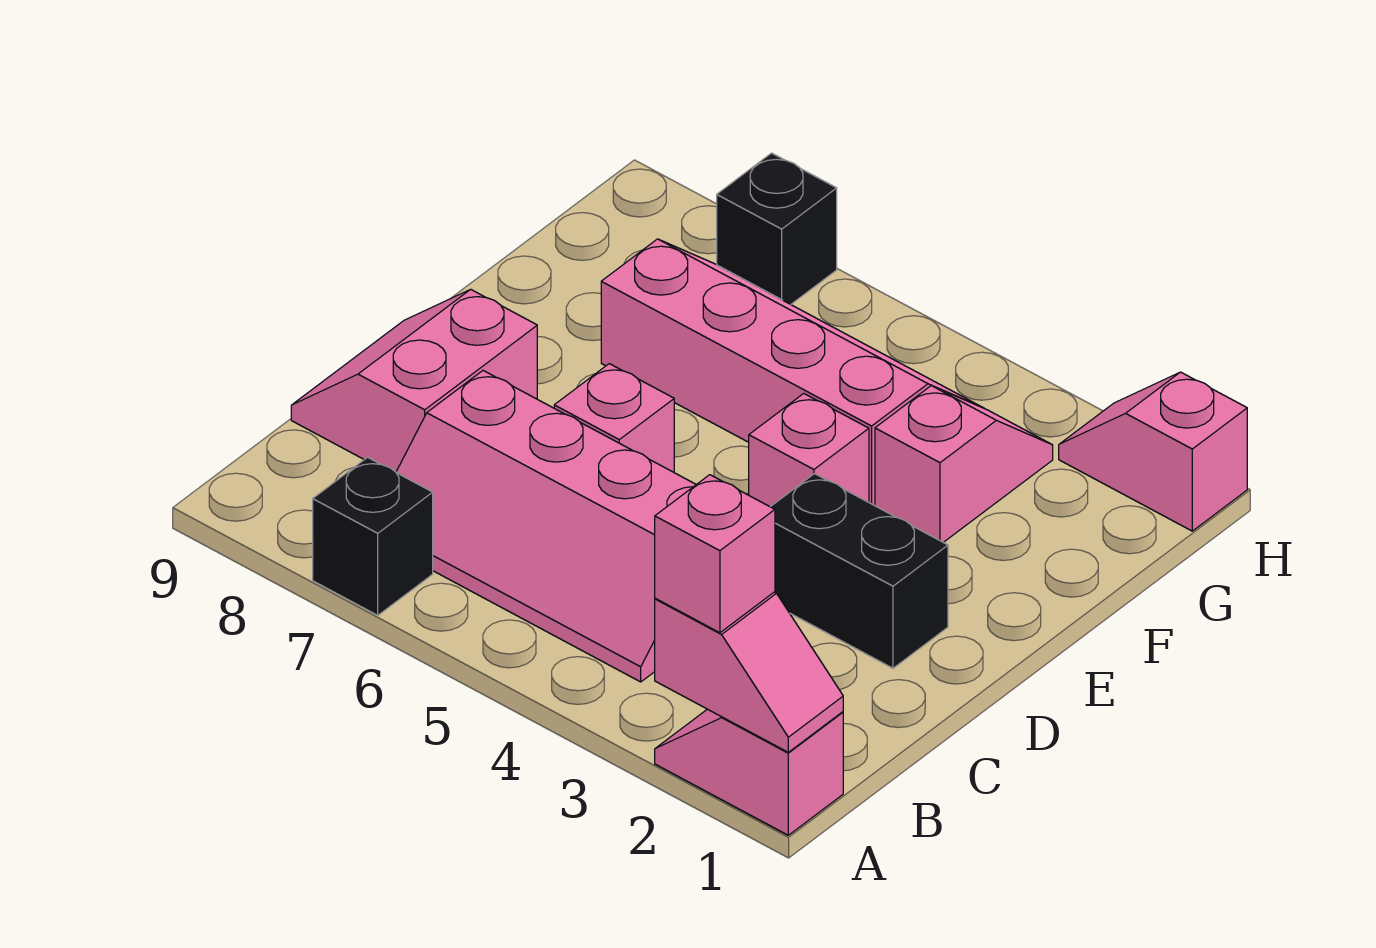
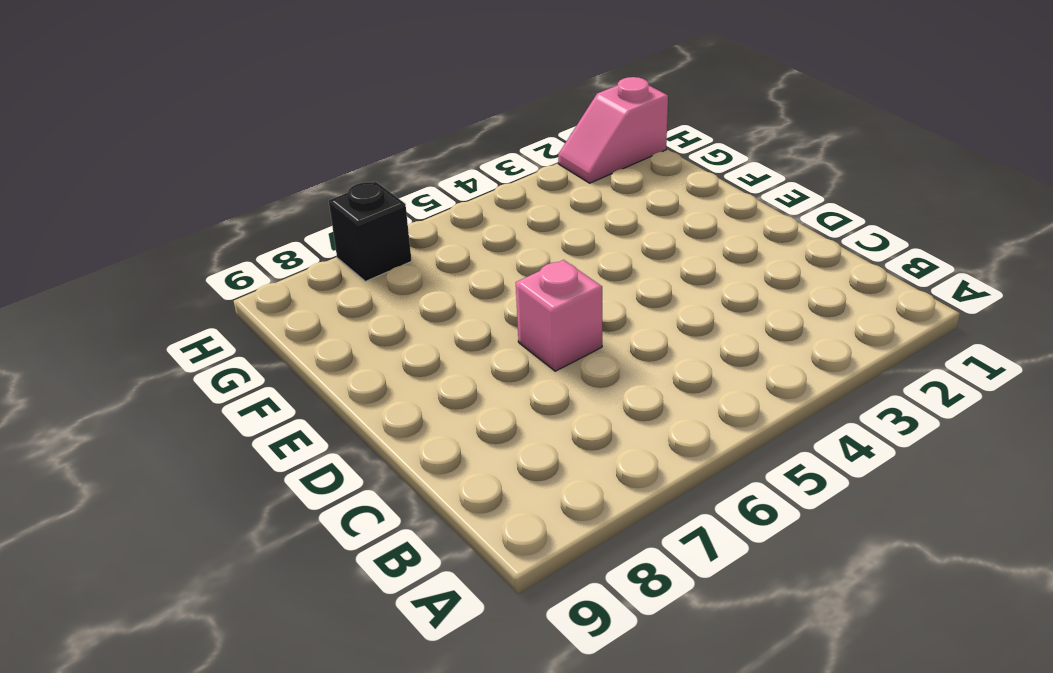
none -> pink slope A1:A2 level 1 top 1
none -> black brick A7 level 1
none -> pink slope B4:C7 level 1 top C

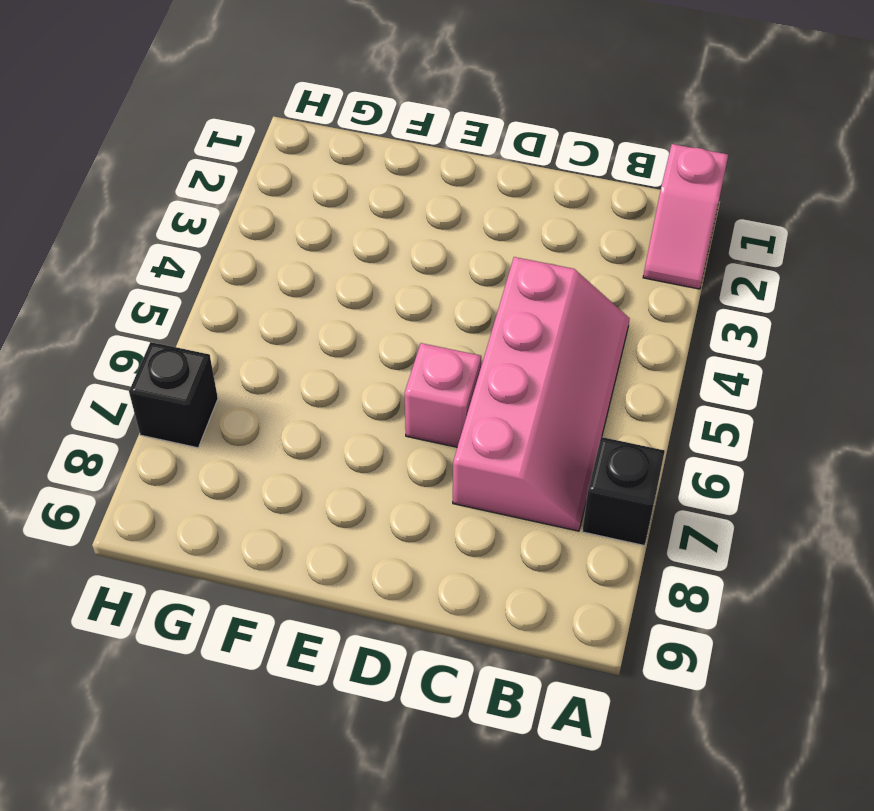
none -> pink slope C8:D9 level 1 top 8
none -> black brick D2:D3 level 1
none -> pink brick E4 level 1

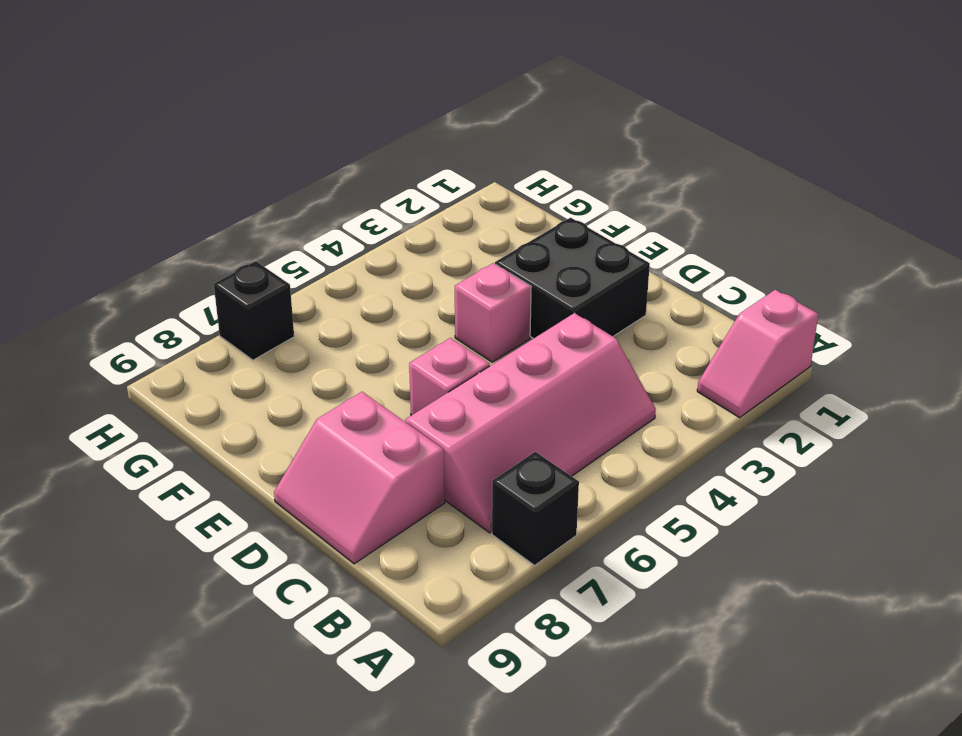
black brick D2:E3 level 1 -> black brick D2:D3 level 1
none -> pink slope F3:G3 level 1 top F
none -> pink slope F4:G7 level 1 top F
none -> pink slope H1:H2 level 1 top 1

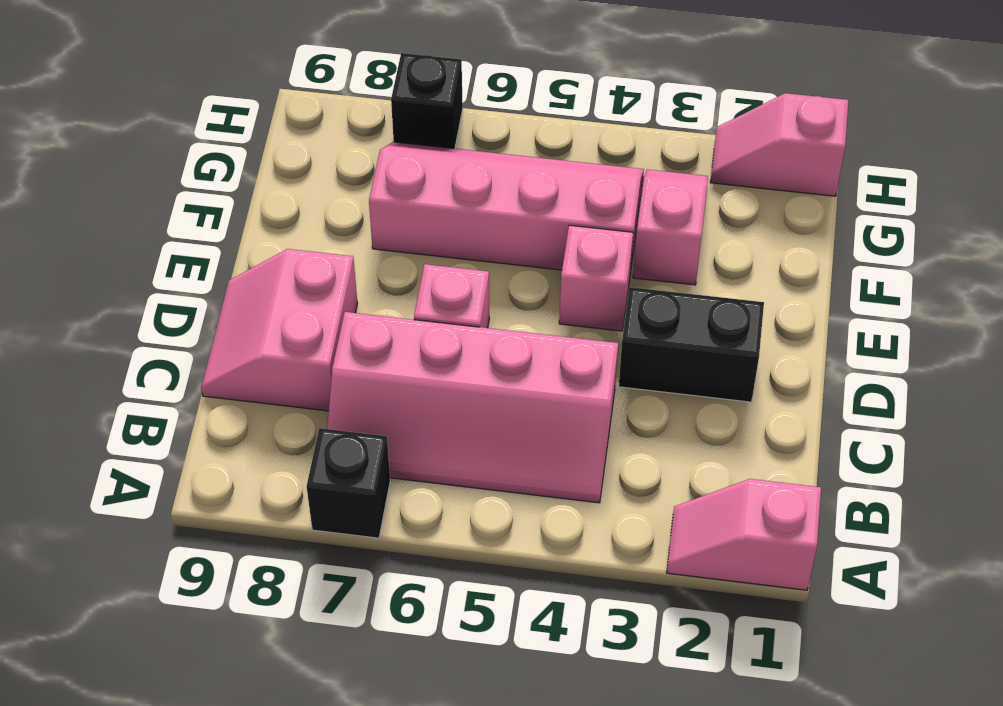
none -> pink slope A1:A2 level 2 top 2
none -> pink brick A2 level 3

